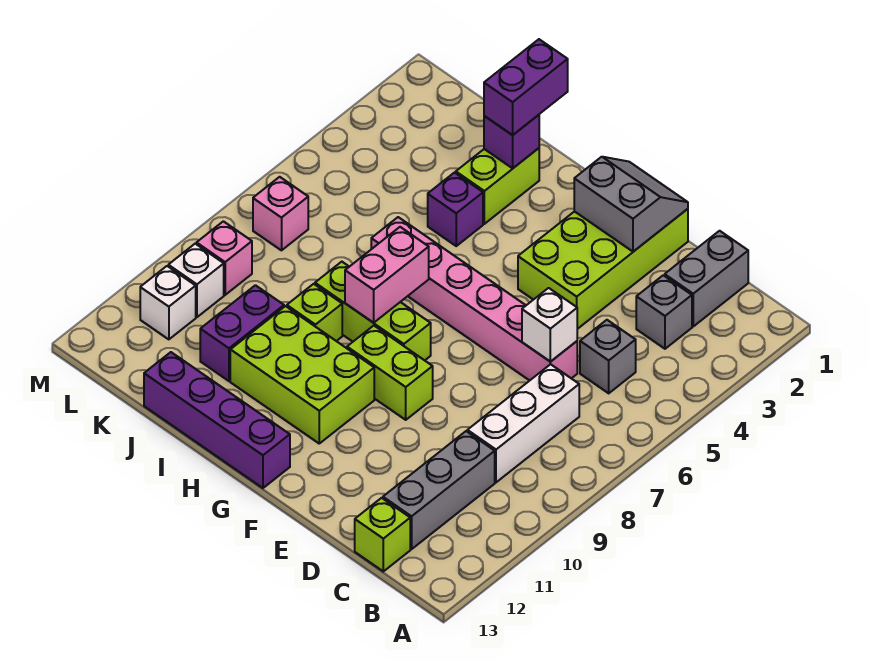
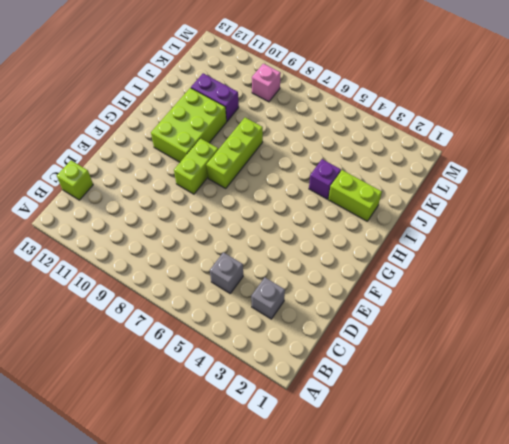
none -> grey brick C1:C2 level 1
none -> white brick C7:C9 level 1
none -> grey brick C10:C12 level 1

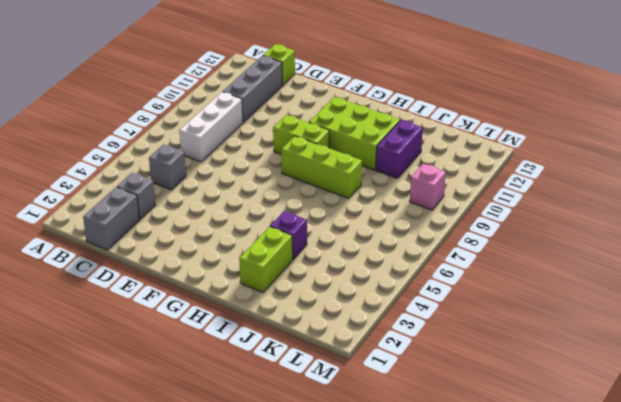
none -> pink brick D6:I6 level 1
none -> lime brick E1:F4 level 1
none -> purple brick G13:J13 level 1

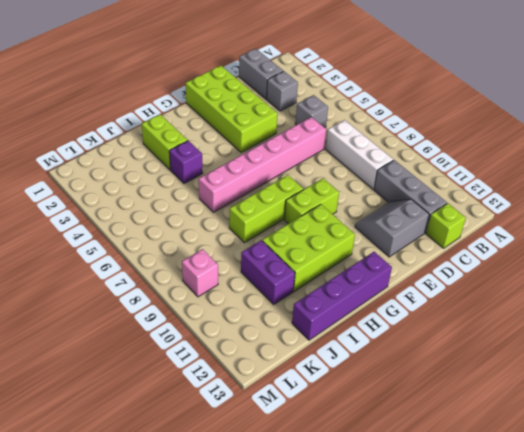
grey slope D11:E12 level 1 top 12 -> grey slope E1:F2 level 2 top 2
none -> lime brick I9 level 1
none -> pink brick L7 level 1
none -> white brick L10 level 1

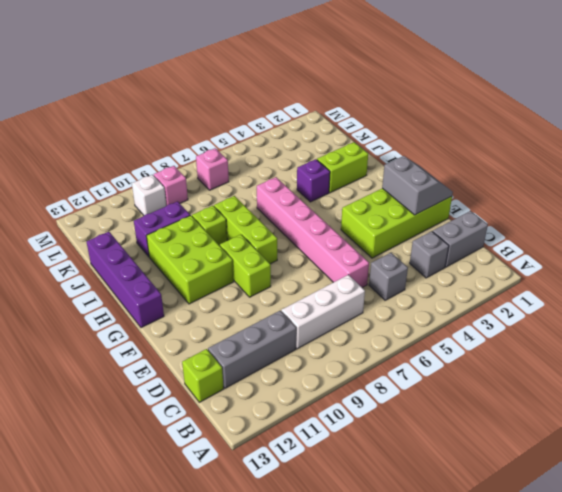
none -> white brick L11 level 1
none -> white brick D6 level 2
none -> pink brick H7:H8 level 2

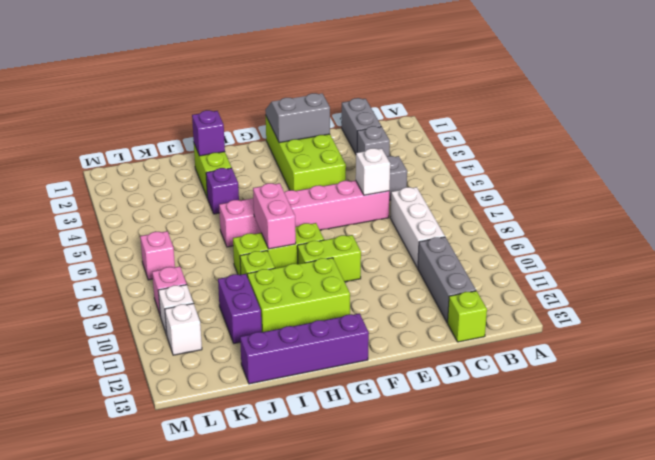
none -> purple brick I1:I2 level 3

